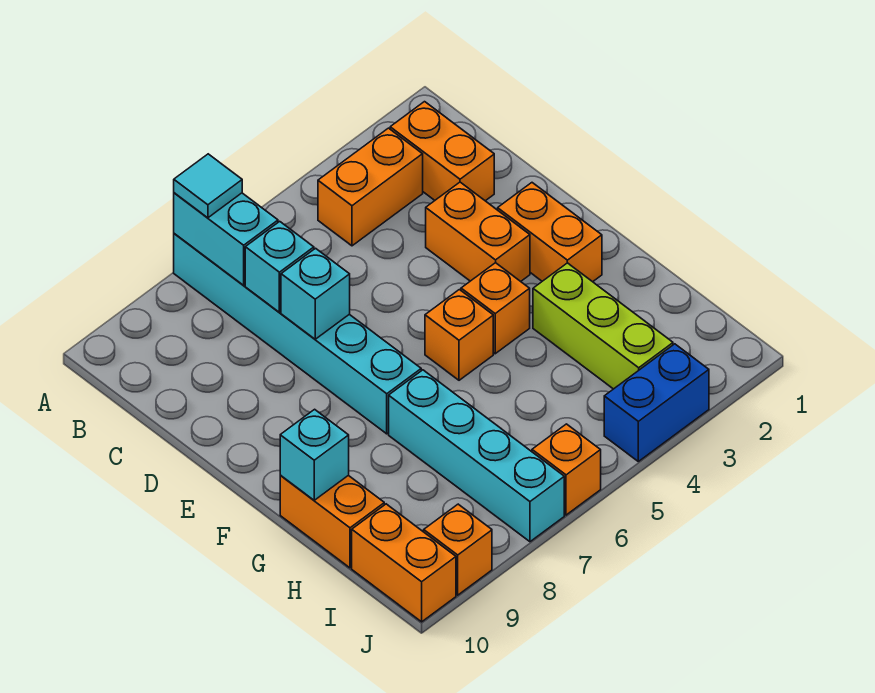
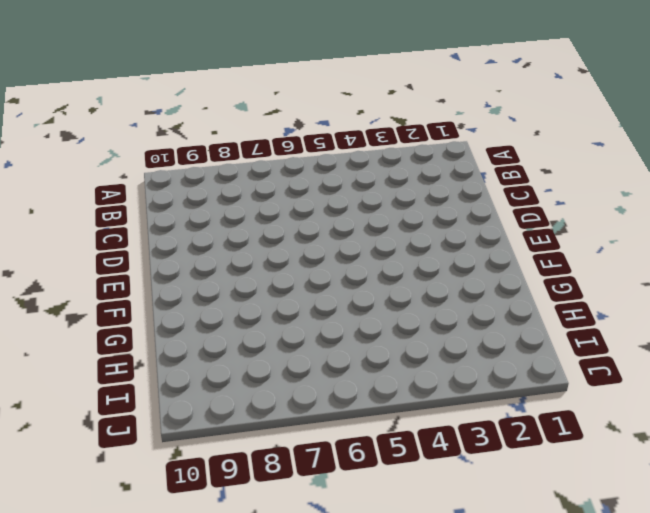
none -> cyan brick A7:F7 level 1
none -> orange brick B2:C2 level 1
none -> orange brick B3:B4 level 1

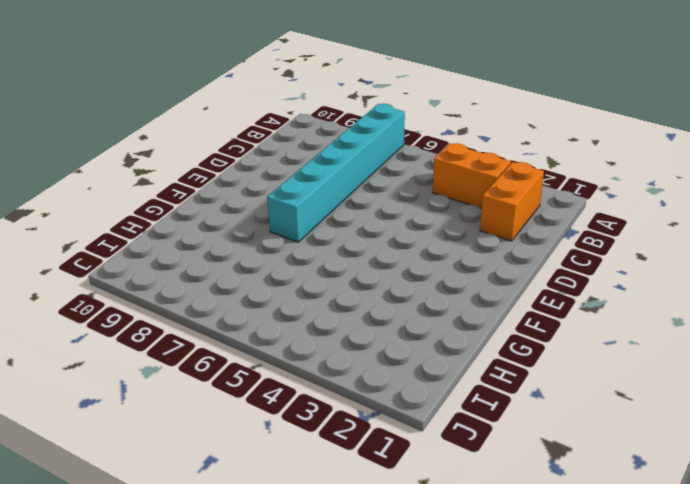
none -> orange brick D3:E3 level 1
none -> orange brick E2:F2 level 1
none -> orange brick F4 level 1

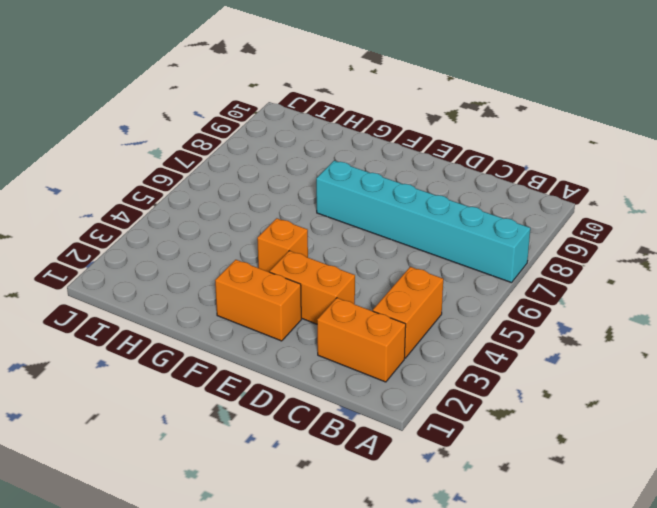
none -> orange brick F5 level 1
none -> lime brick G3:I3 level 1
none -> cyan brick G7:J7 level 1

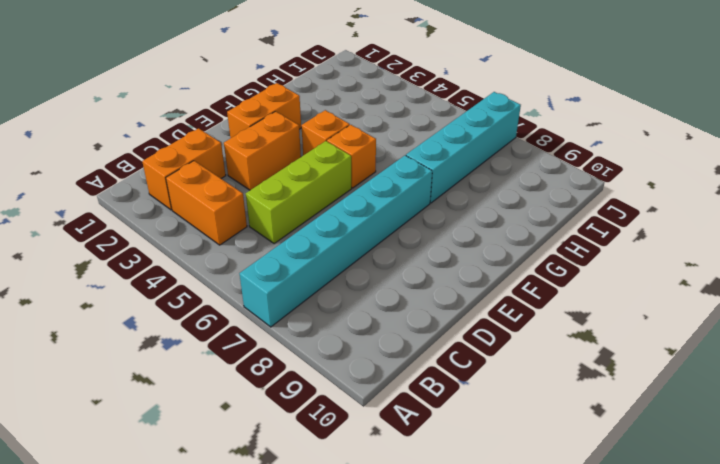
lime brick C5:E5 level 1 -> lime brick G3:I3 level 1
none -> orange brick G10:H10 level 1
none -> orange brick I10:J10 level 1
none -> blue brick J3:J4 level 1

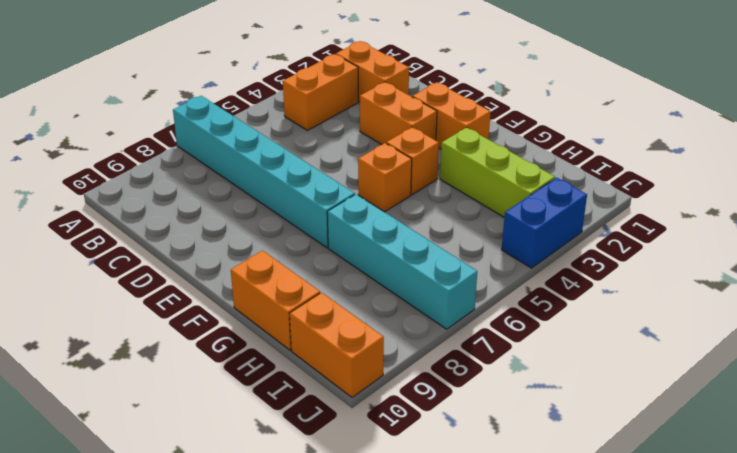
none -> orange brick J6 level 1
none -> orange brick J9 level 1
none -> cyan brick A7:B7 level 2

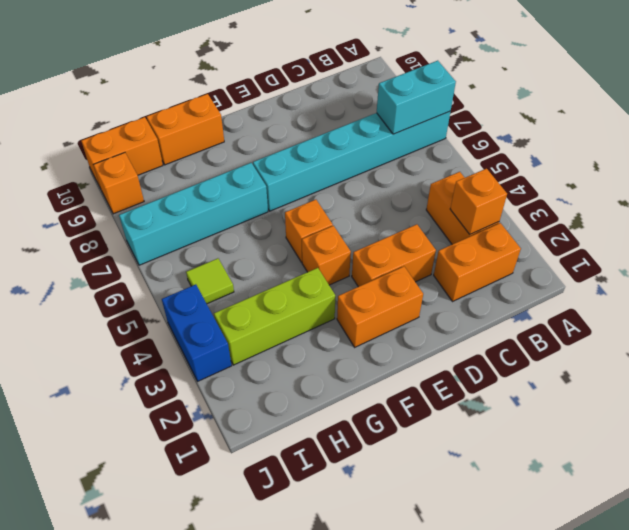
orange brick B3 level 2 -> orange brick J6 level 1
lime tile I5 level 1 -> none
none -> cyan brick C7 level 2
none -> cyan brick D7 level 2
none -> cyan brick G10 level 2

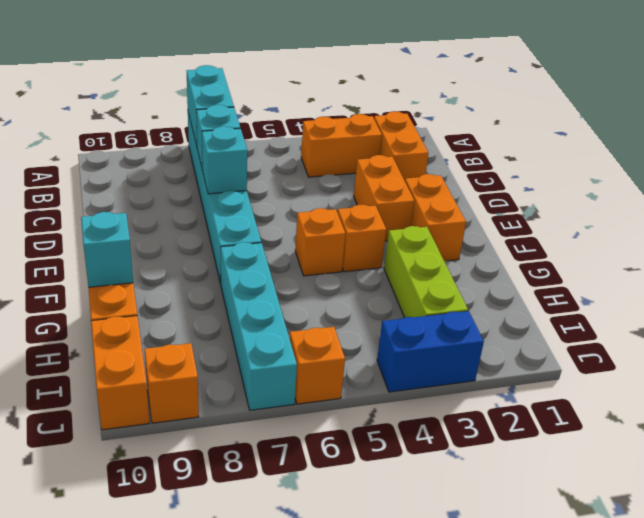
none -> cyan tile A7 level 3

